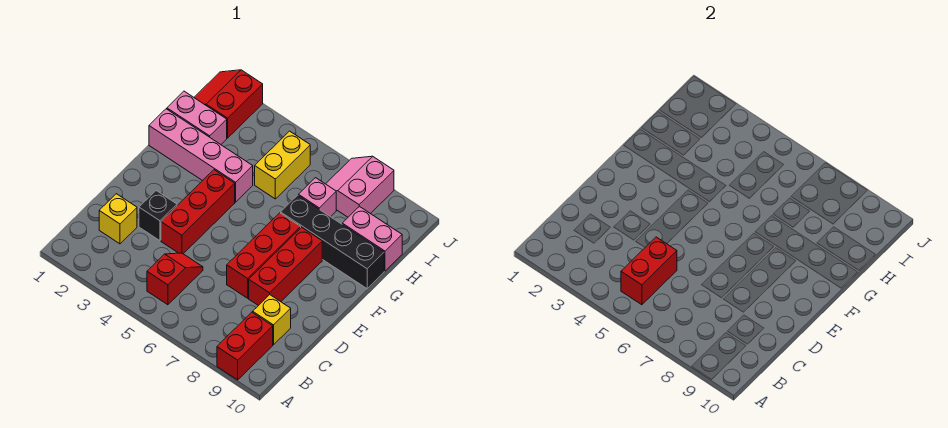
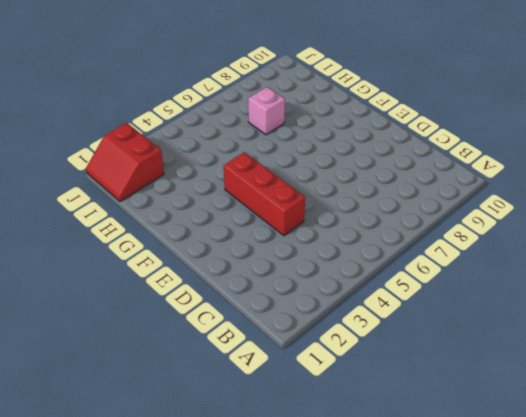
none -> red brick A9:B9 level 1
none -> red slope B5:C5 level 1 top B
none -> yellow brick C2 level 1

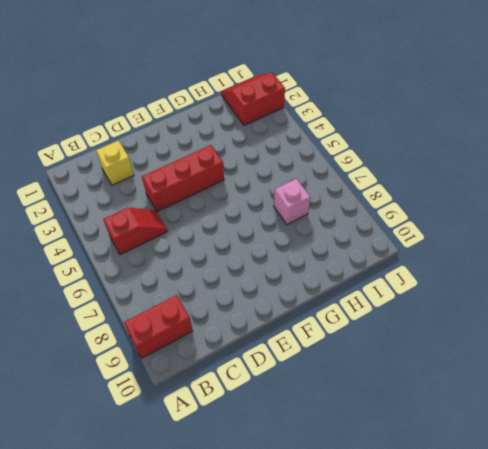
none -> yellow brick C9 level 1
none -> black brick D3 level 1
none -> red brick D7:F7 level 1

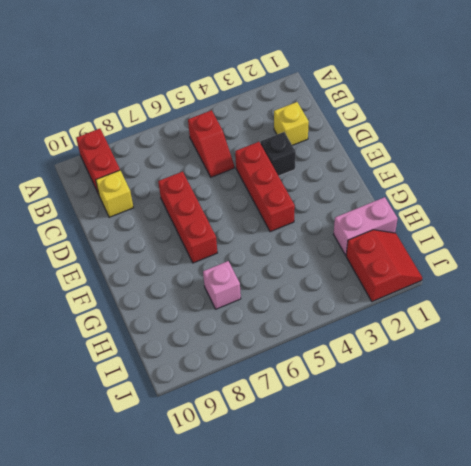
none -> red brick D8:F8 level 1
none -> pink brick G1:G4 level 1
none -> black brick G7:G10 level 1

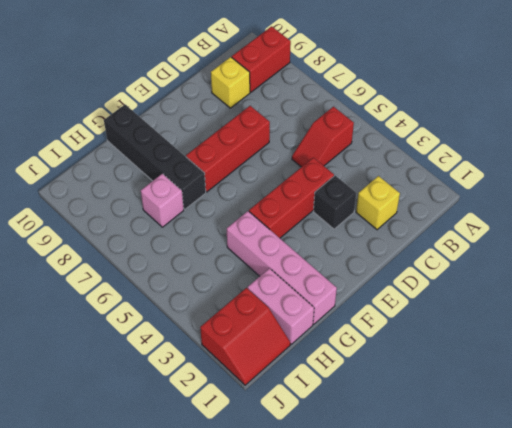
none -> red brick D8:F8 level 1
none -> yellow brick H5:I5 level 1
none -> pink brick H9:H10 level 1

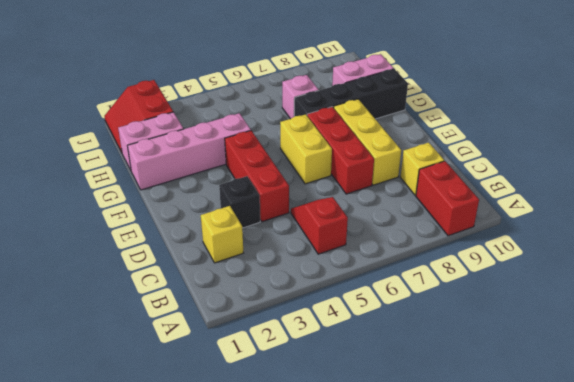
yellow brick D8:F8 level 1 -> red brick D8:F8 level 1
yellow brick E6:F6 level 1 -> yellow brick H5:I5 level 1
none -> pink slope I7:J8 level 1 top 8
none -> red brick B5:C5 level 2

